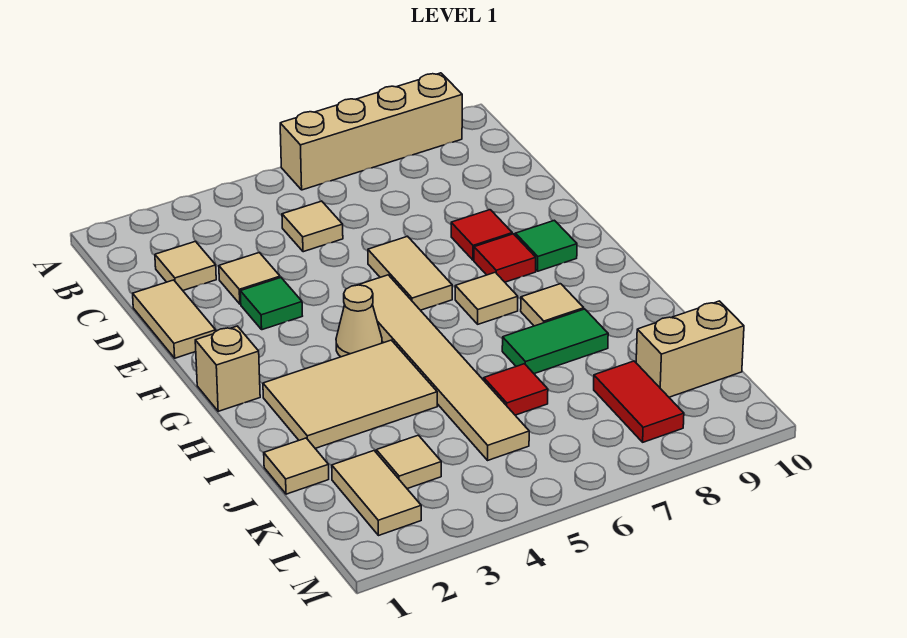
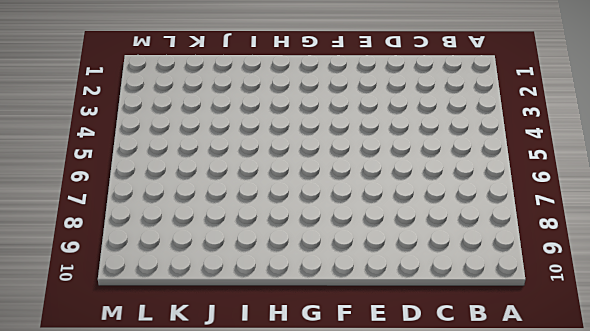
none -> tan brick A6:A9 level 1
none -> tan tile C2 level 1
none -> tan tile C5 level 1

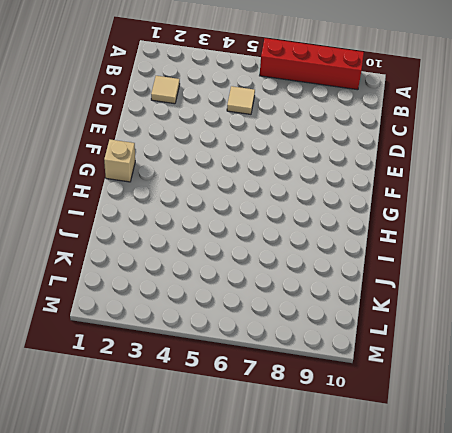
red brick A6:A9 level 1 -> tan brick A6:A9 level 1
none -> tan tile D1:E1 level 1
none -> tan tile D3 level 1
none -> green tile E3 level 1

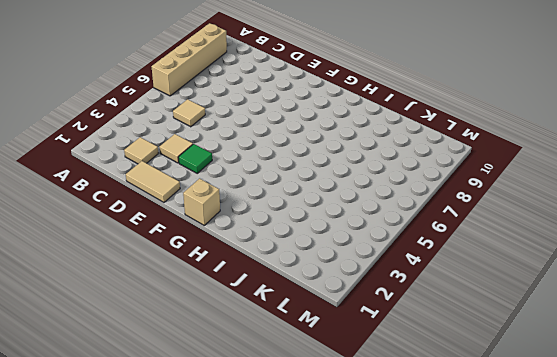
none -> tan tile E6:F6 level 1
none -> red tile E8 level 1
none -> tan tile F5:K5 level 1

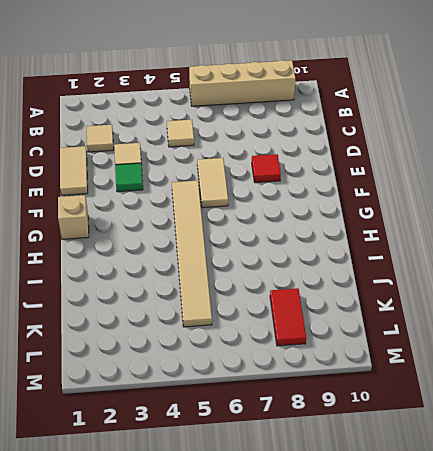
none -> red tile F8 level 1
none -> green tile F9 level 1
none -> tan cone G4 level 1

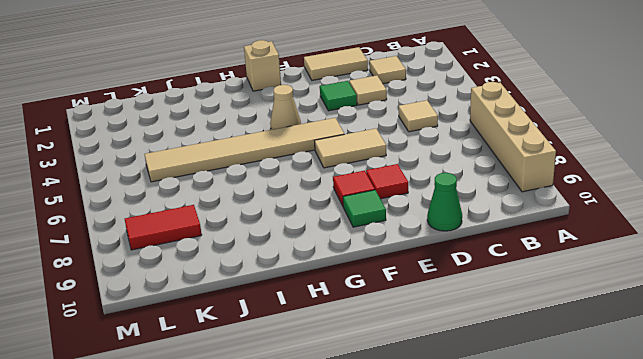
green cone D10 level 1 -> none
none -> tan tile G7 level 1
none -> tan tile H2:I4 level 1
none -> tan tile H8 level 1

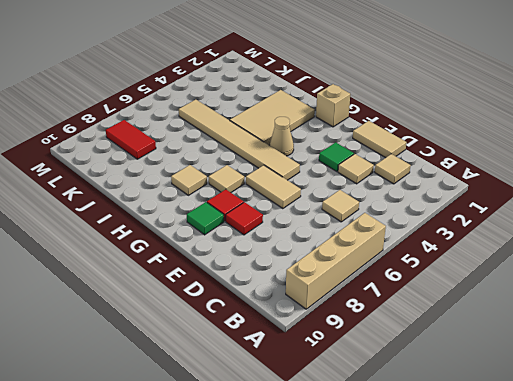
none -> green tile I7:I8 level 1
none -> tan tile J1 level 1
none -> red tile J6 level 1

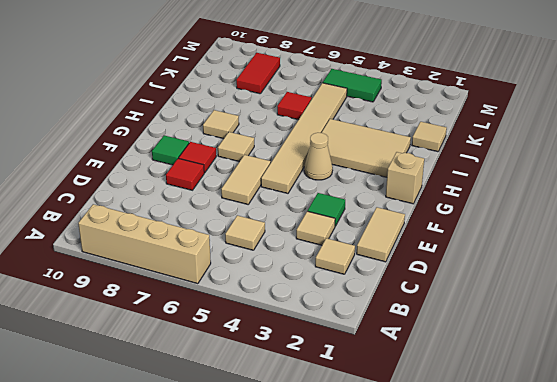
green tile L4:L5 level 1 -> green tile I7:I8 level 1
none -> tan tile K2:L2 level 1
none -> tan tile K3 level 1
none -> tan brick K9:K10 level 1

